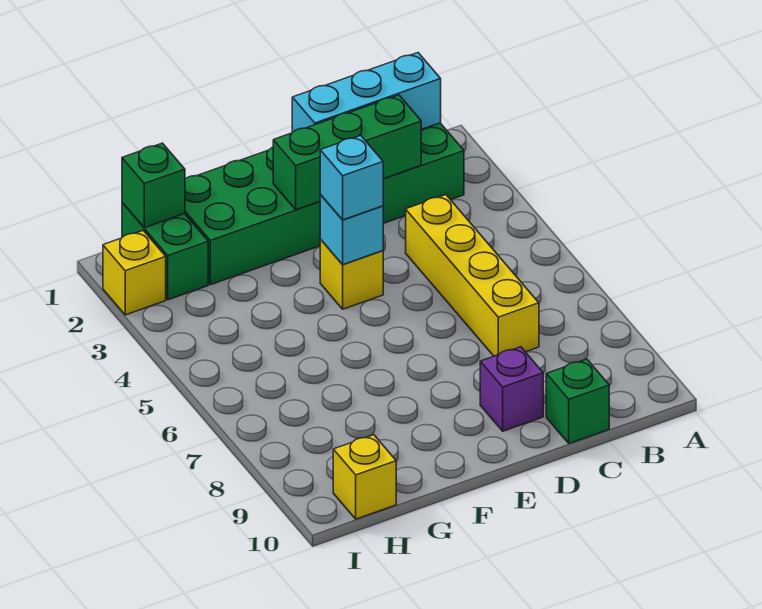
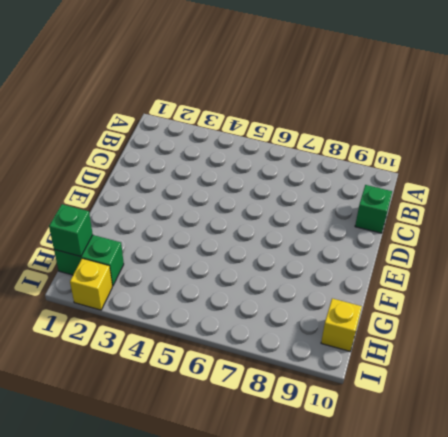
none -> green brick B1:G2 level 1
none -> yellow brick C4:C7 level 1
none -> purple brick D9 level 1

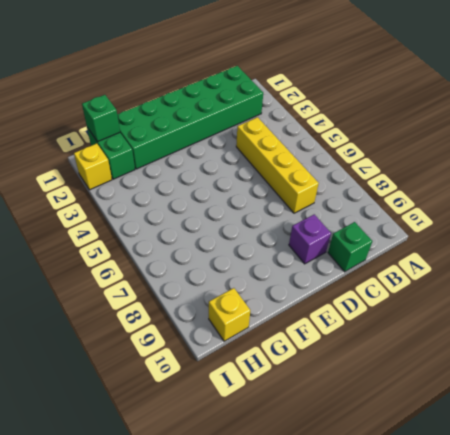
none -> yellow brick E4 level 1
none -> cyan brick B1:D1 level 2
none -> green brick C2:E2 level 2

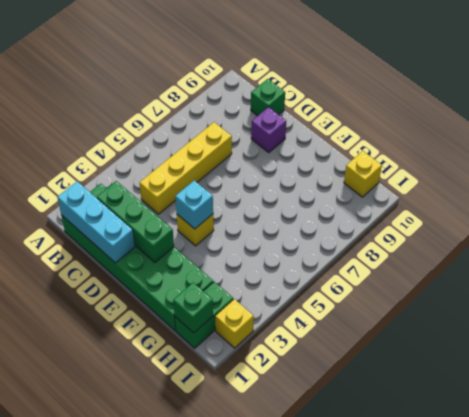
none -> cyan brick E4 level 3

